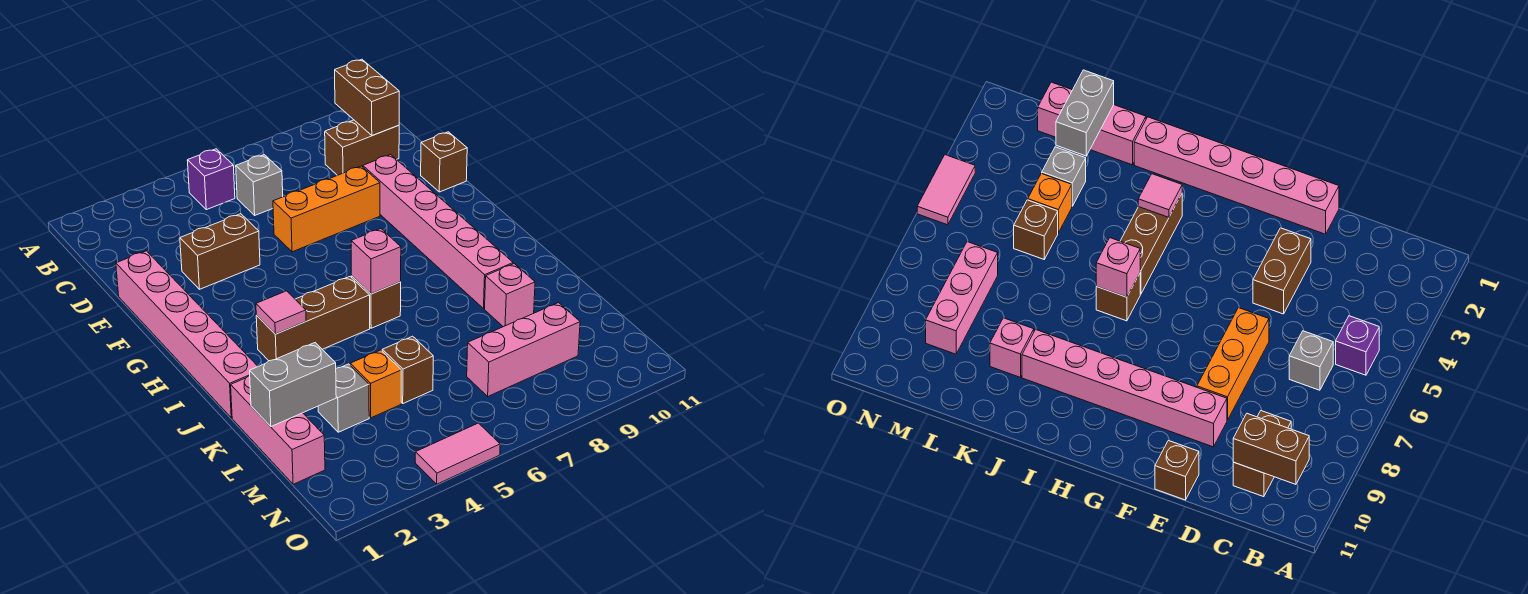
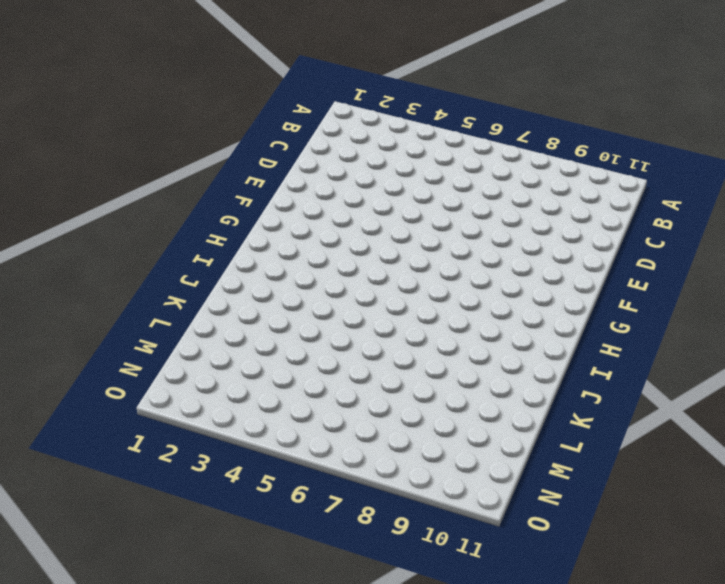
none -> purple brick B5 level 1
none -> grey brick C6 level 1
none -> brown brick C9:C10 level 1

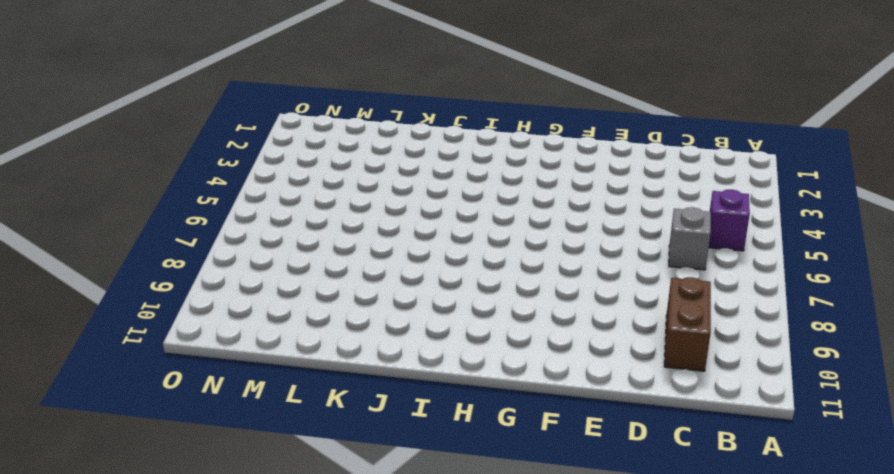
none -> pink brick E1:J1 level 1
none -> brown brick E3:E4 level 1
none -> orange brick E6:E8 level 1

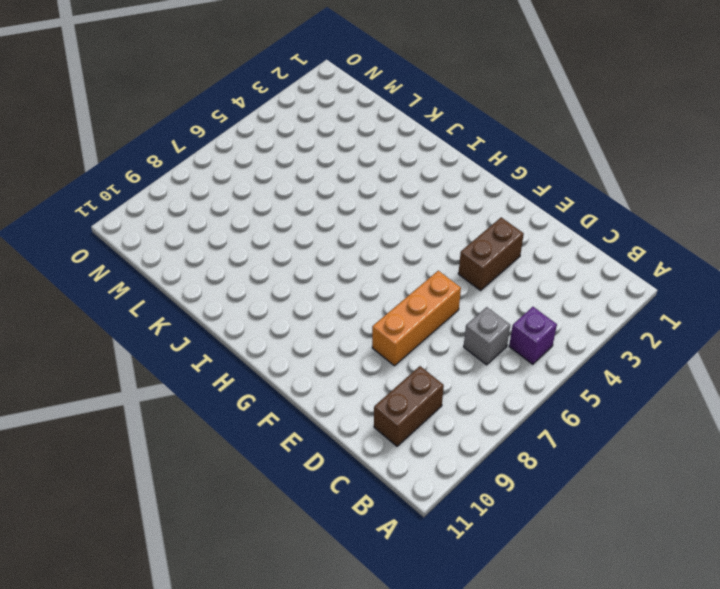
none -> pink brick E1:J1 level 1
none -> pink brick E9:J9 level 1
none -> brown brick E11 level 1

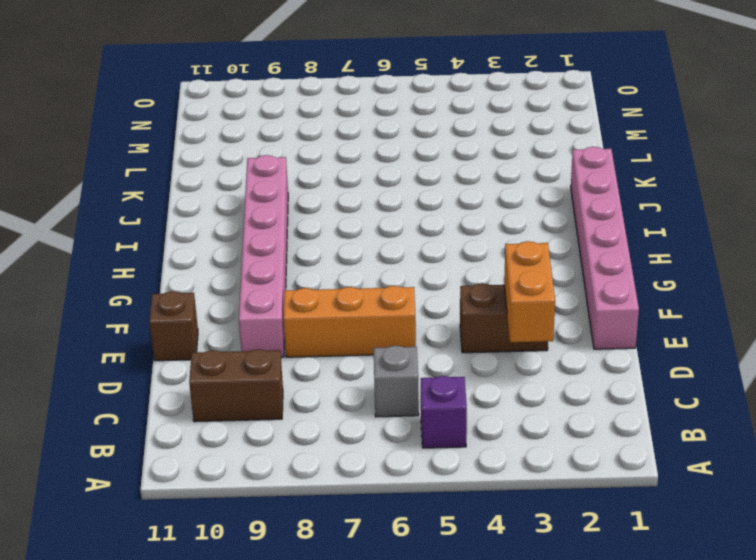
orange brick D3:E3 level 2 -> none
none -> brown brick I3:I5 level 1
none -> brown brick I6 level 1
none -> pink brick K1:M1 level 1

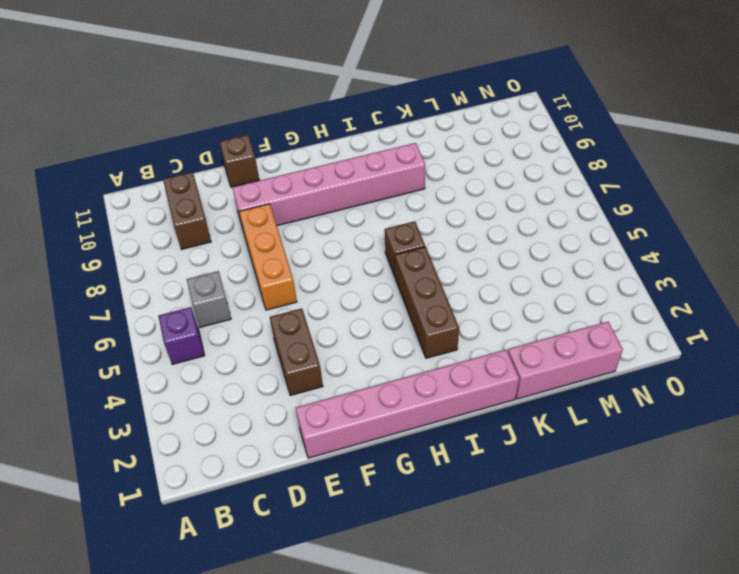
none -> pink brick K9 level 1
none -> grey brick L3 level 1
none -> orange brick L4 level 1

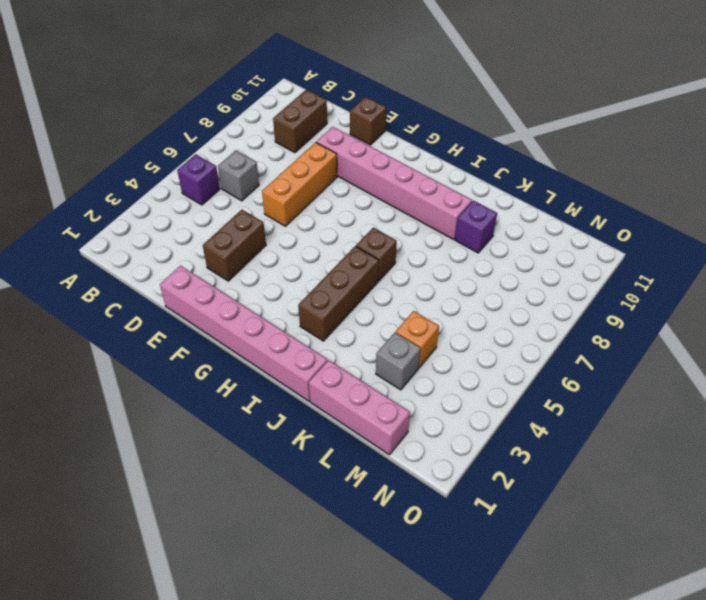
purple brick K9 level 1 -> pink brick K9 level 1
none -> brown brick L5 level 1
none -> pink brick M7:M9 level 1
none -> pink tile O4:O5 level 1

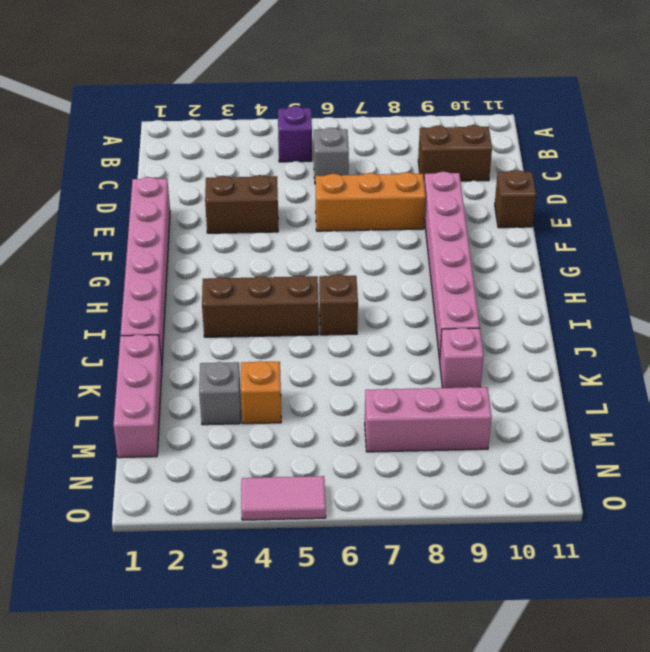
none -> brown brick L5 level 1
none -> brown brick B10:C10 level 2
none -> pink tile I3 level 2

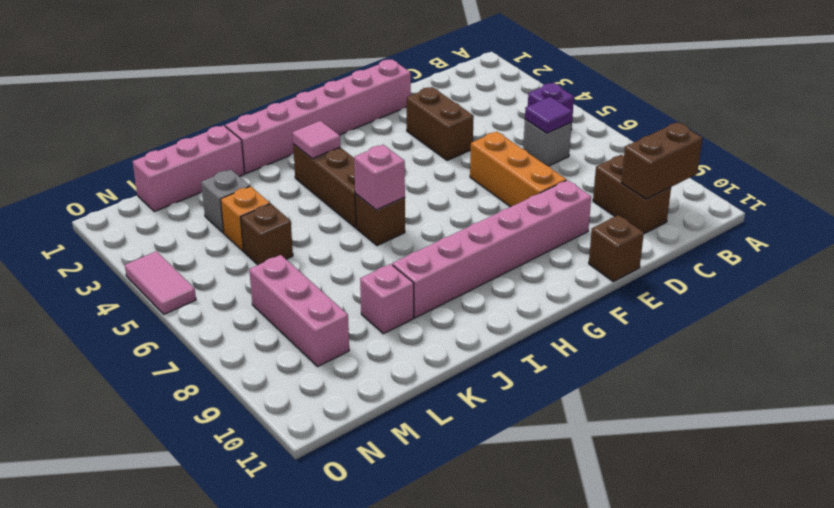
purple tile C6 level 2 -> none
none -> grey brick L1:L2 level 2

